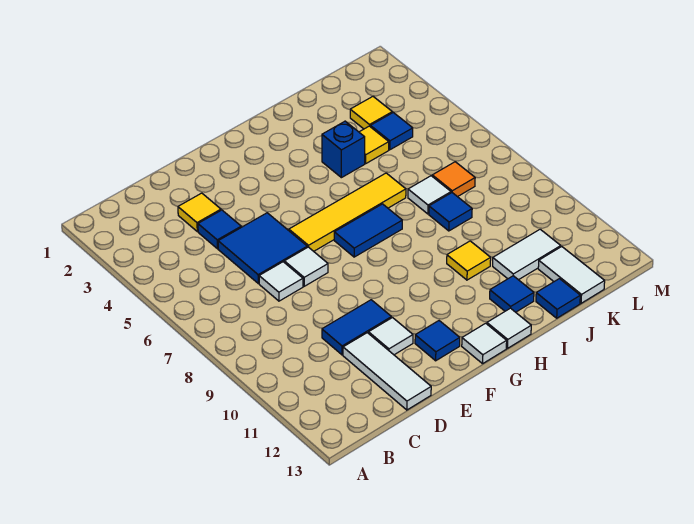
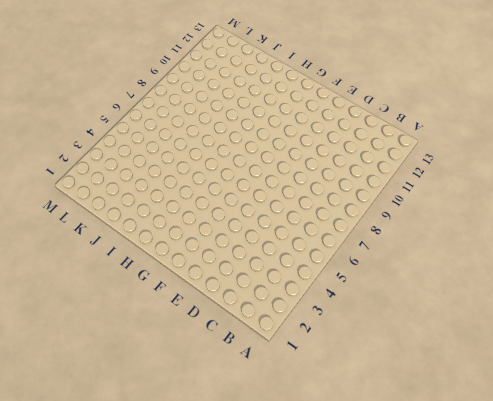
none -> yellow tile D3 level 1
none -> blue tile D4 level 1
none -> blue tile D5:E6 level 1

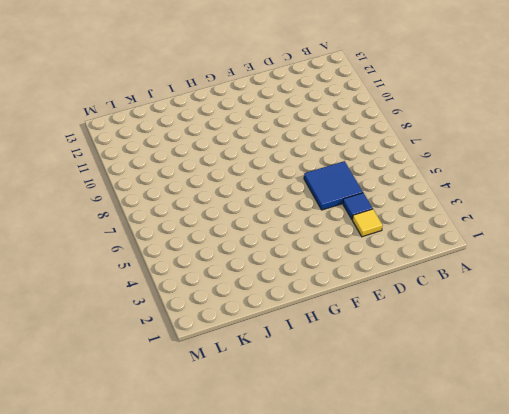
none -> white tile D7 level 1
none -> blue tile D10:E10 level 1
none -> white tile D11:D13 level 1

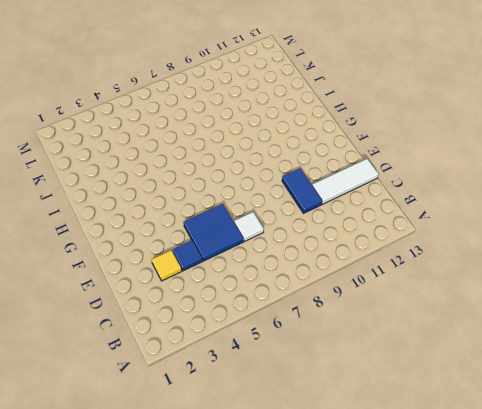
none -> white tile E7 level 1
none -> white tile E11 level 1
none -> yellow tile F6:I6 level 1

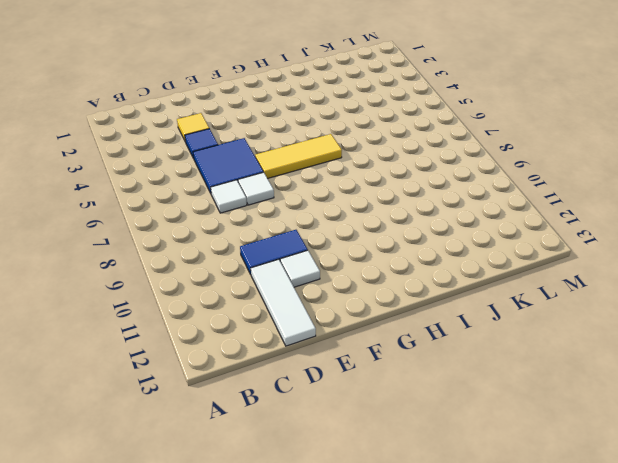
yellow tile F6:H6 level 1 -> yellow tile F6:I6 level 1
none -> blue tile F12 level 1
none -> blue tile G7:H7 level 1
none -> white tile G13 level 1

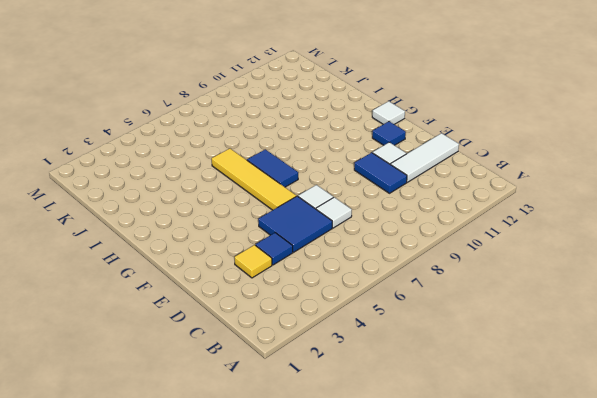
none -> white tile H13 level 1
none -> blue brick I4 level 1
none -> yellow tile I10 level 1

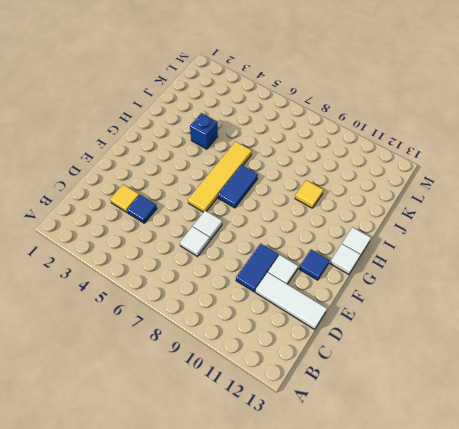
none -> blue tile D5:E6 level 1
none -> blue tile I12 level 1
none -> yellow tile J4 level 1

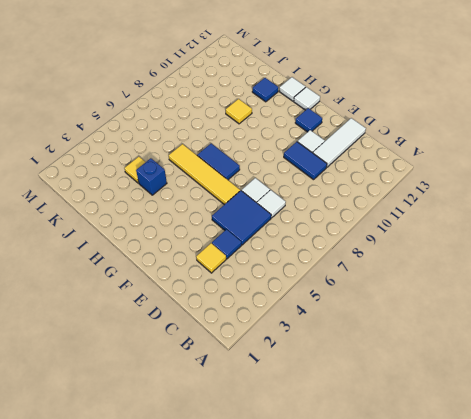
none -> white tile J7 level 1
none -> blue tile J8 level 1
none -> white tile J11:K11 level 1

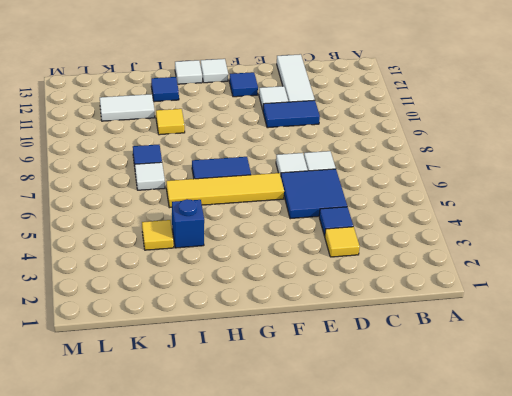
none -> blue tile J13 level 1
none -> yellow tile K3 level 1
none -> blue tile K4 level 1

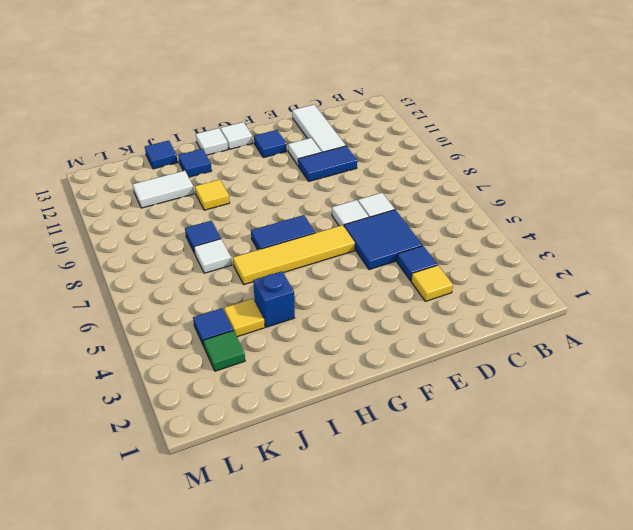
green tile K3 level 1 -> yellow tile K3 level 1
none -> orange tile K7 level 1
none -> white tile K12:K13 level 1

